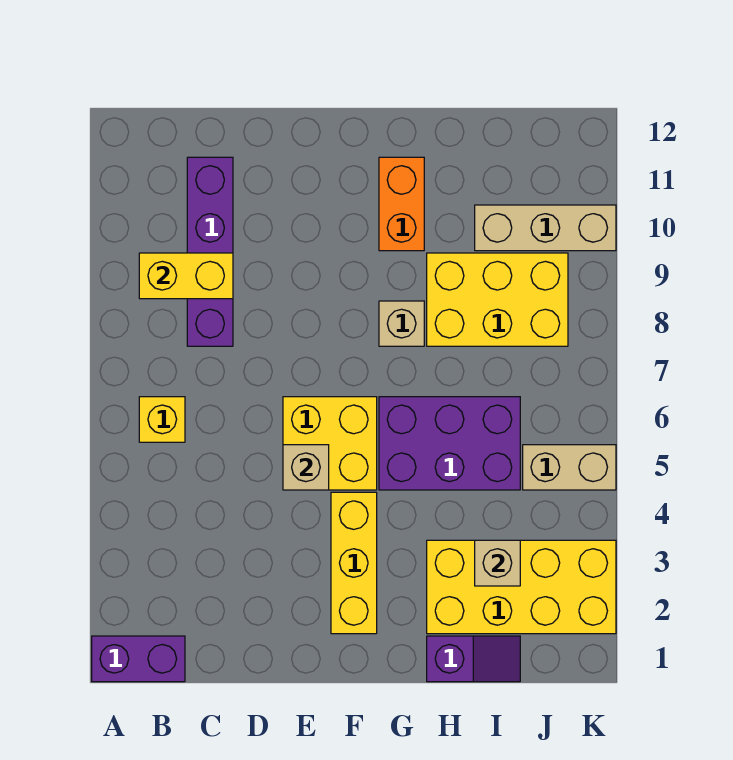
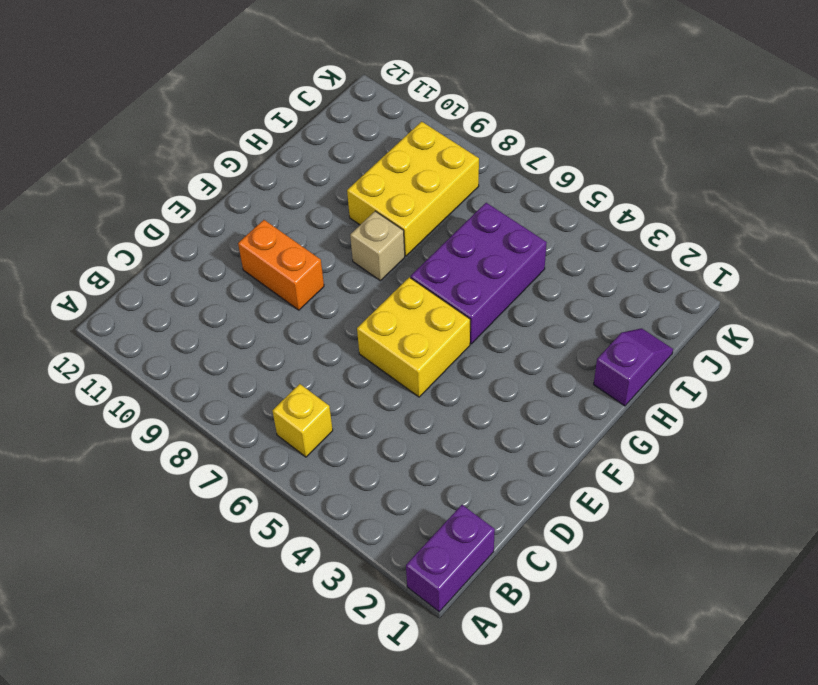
orange brick E9:E10 level 1 -> orange brick G10:G11 level 1
none -> purple brick C8:C11 level 1
none -> yellow brick F2:F4 level 1
none -> yellow brick H2:K3 level 1

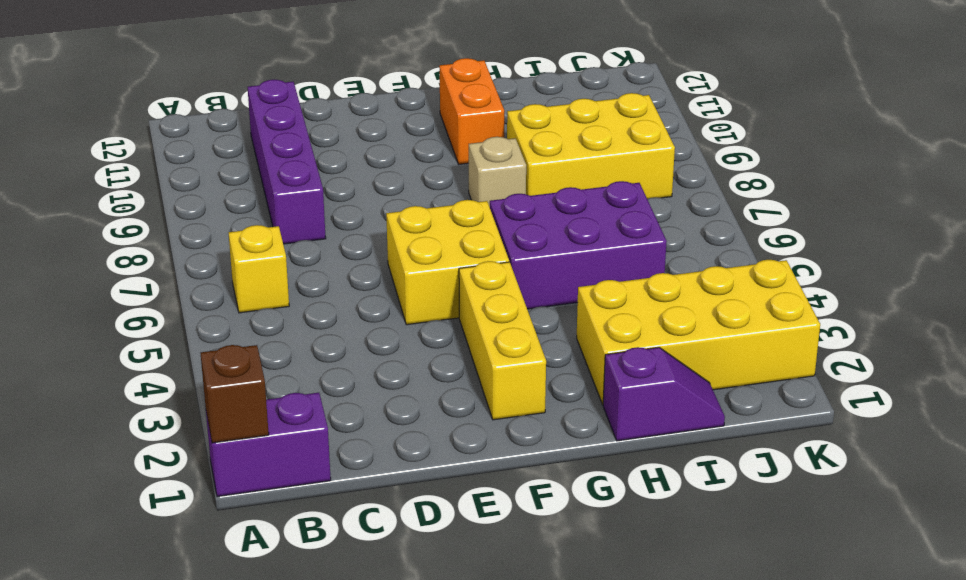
brown brick A1 level 2 -> none
none -> tan brick I10:K10 level 1
none -> tan brick J5:K5 level 1
none -> yellow brick B9:C9 level 2

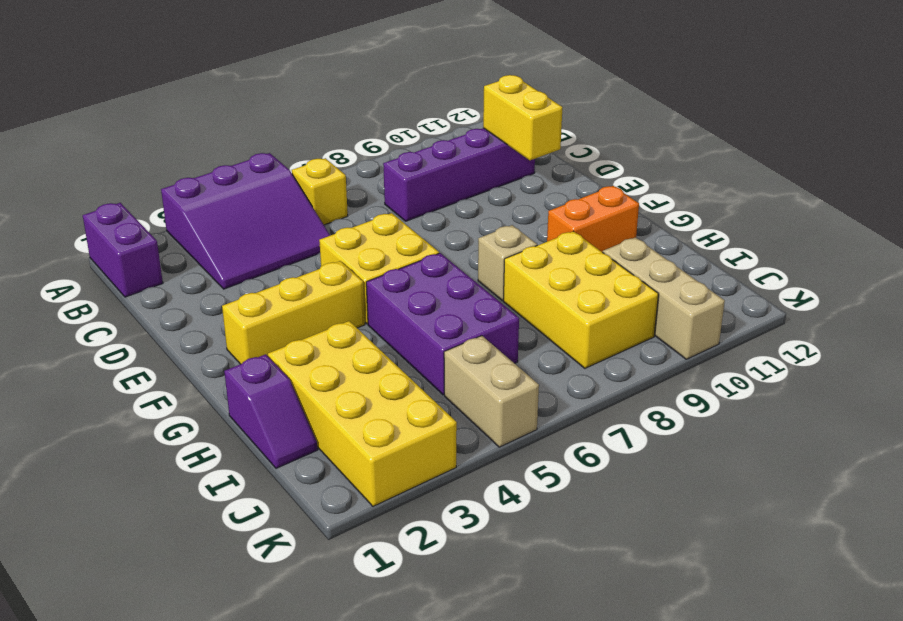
purple slope A3:C5 level 1 top A -> none
yellow brick C11:D11 level 2 -> yellow brick B9:C9 level 2
none -> tan brick E5 level 2
none -> tan brick I3 level 2

